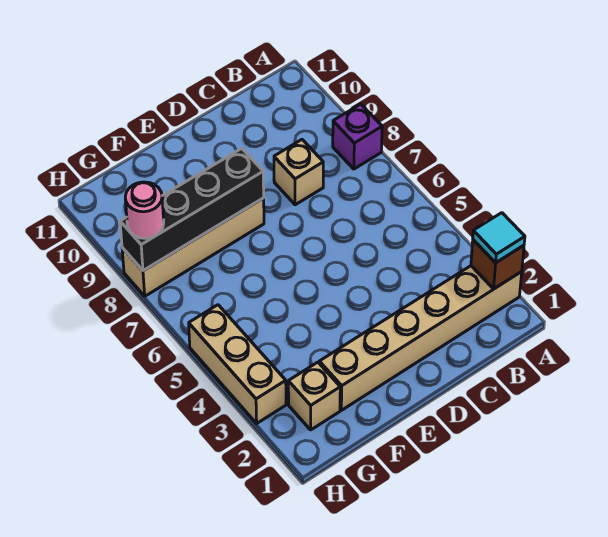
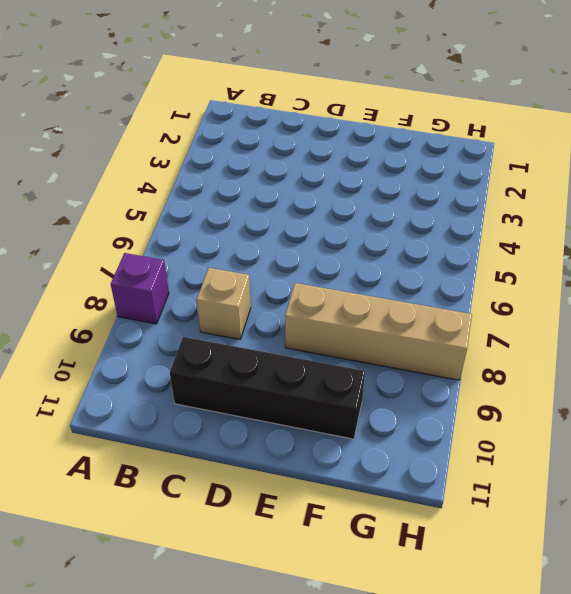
black brick C10:F10 level 1 -> black brick E8:H8 level 2
none -> tan brick A2:F2 level 1
none -> tan brick G2 level 1

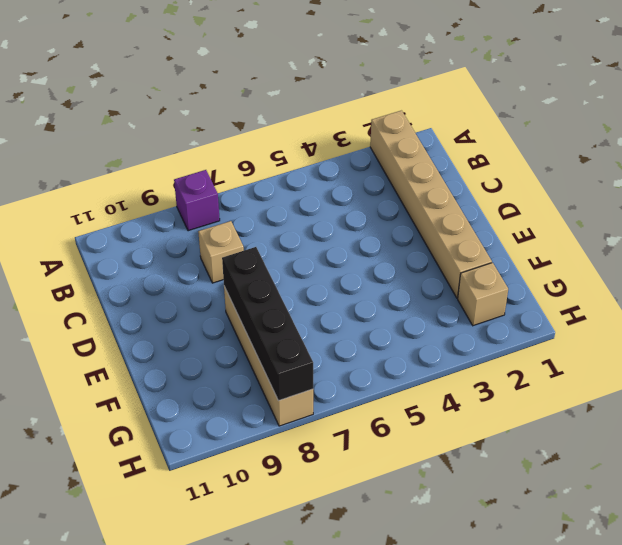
none -> tan brick H3:H5 level 1
none -> brown brick A2 level 2

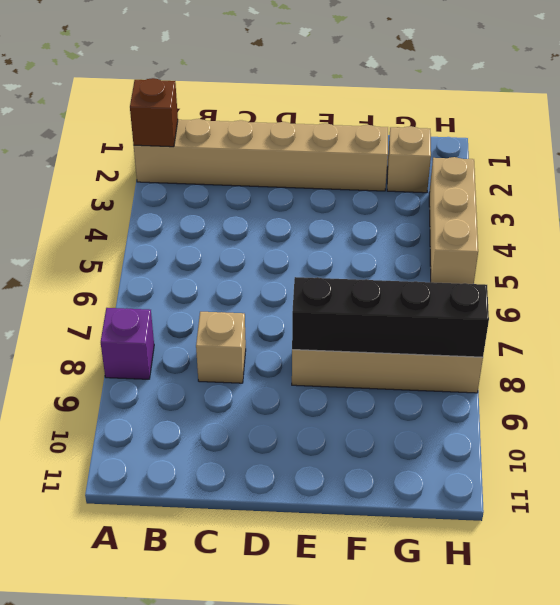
none -> cyan tile A2 level 3
none -> pink round brick H8 level 3

